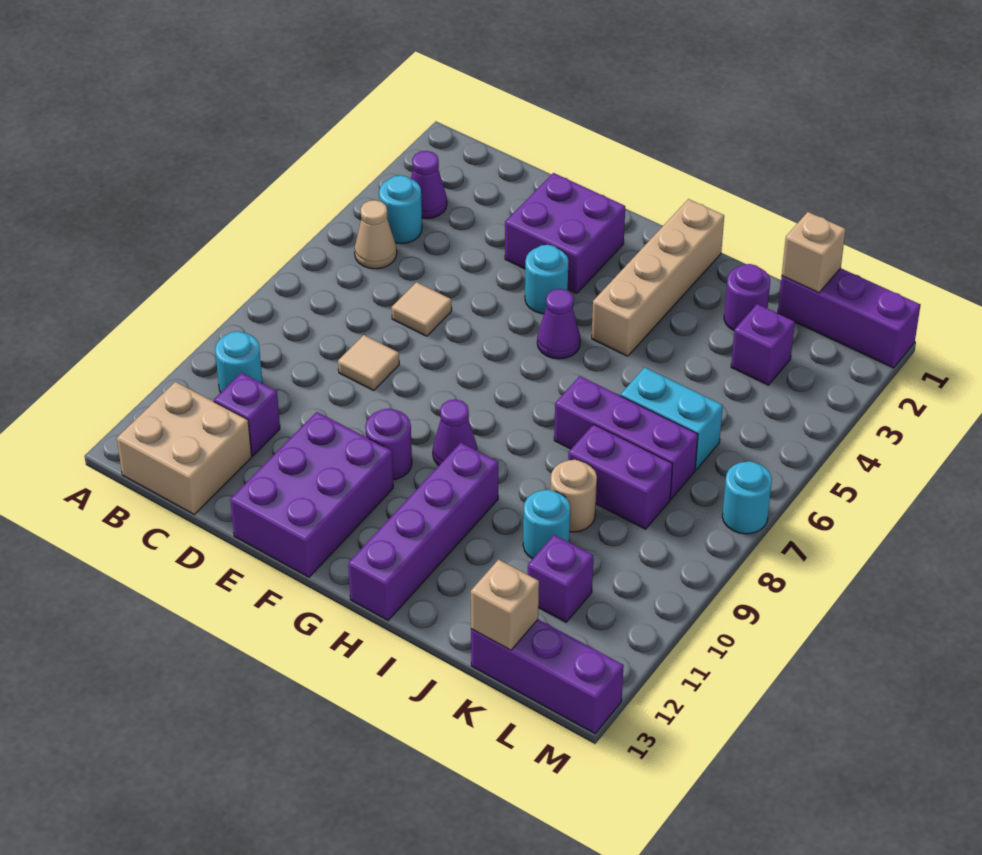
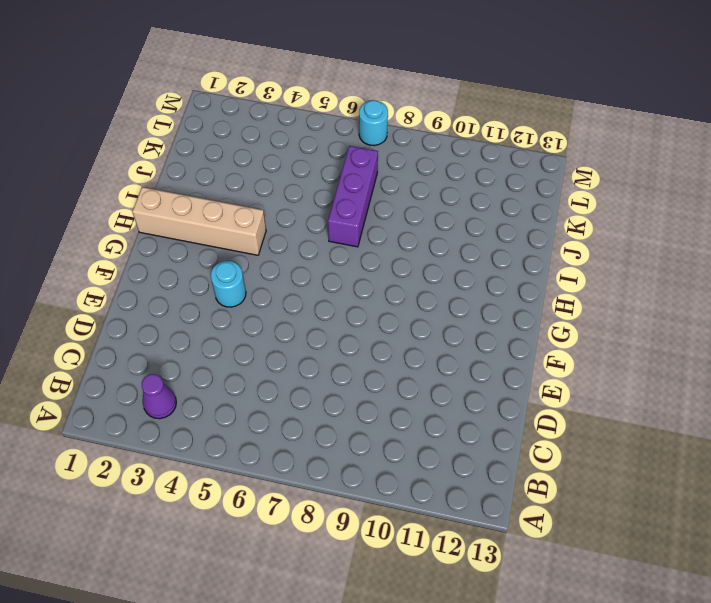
none -> cyan round brick B4 level 1
none -> tan cone B5 level 1
none -> cyan round brick B10 level 1

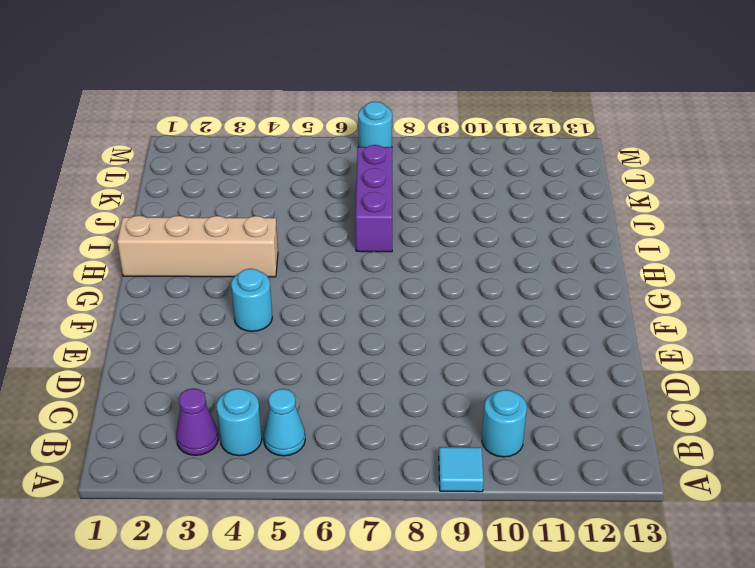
cyan tile A9 level 1 -> none
cyan cone B5 level 1 -> tan cone B5 level 1
none -> tan brick B12:C13 level 1
none -> purple brick C11 level 1
none -> tan tile D6 level 1

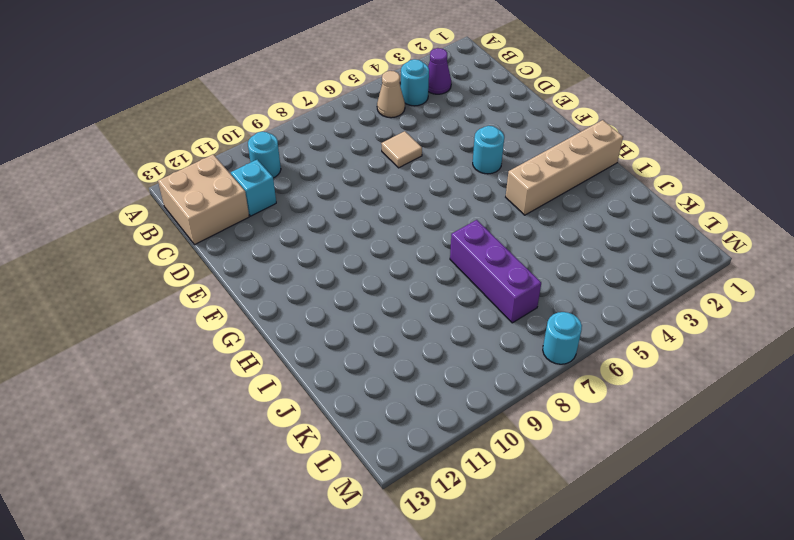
cyan brick C11 level 1 -> purple brick C11 level 1
none -> tan tile D8 level 1
none -> purple brick E2:F3 level 1
none -> purple brick E11:F13 level 1

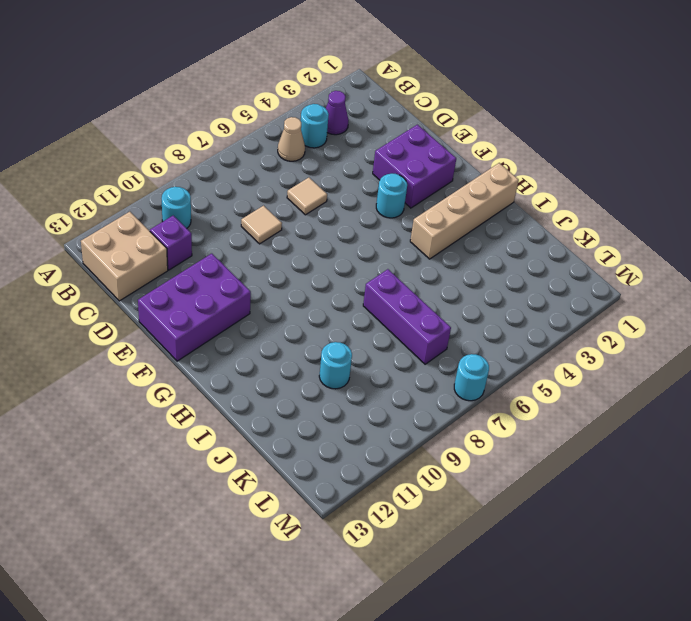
none -> purple round brick F10 level 1
none -> purple cone G5 level 1
none -> purple cone G9 level 1

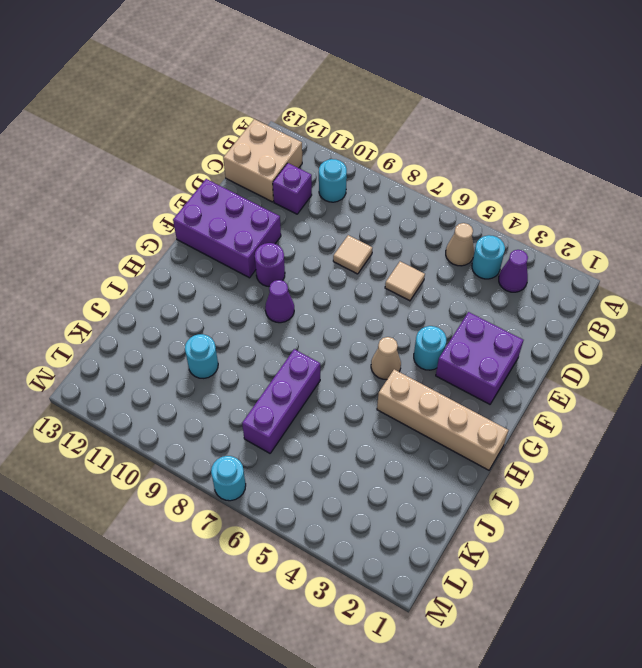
tan cone G5 level 1 -> purple cone G5 level 1
none -> purple brick H10:H13 level 1
none -> purple round brick J2 level 1
none -> cyan brick J6:K6 level 1

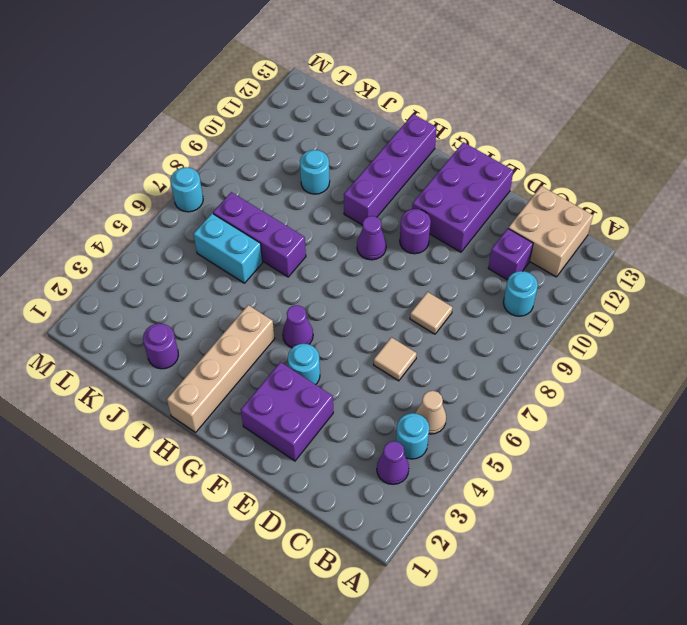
none -> purple brick J8:K8 level 1
none -> tan round brick J9 level 1
none -> purple brick K1:M1 level 1

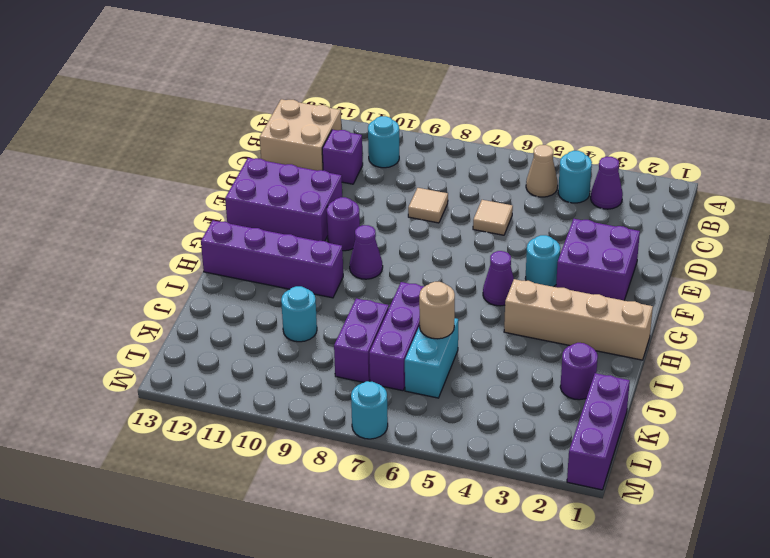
tan round brick J6 level 2 -> tan round brick J9 level 1
none -> purple brick K3 level 1
none -> purple brick K11 level 1
none -> purple brick K13:M13 level 1

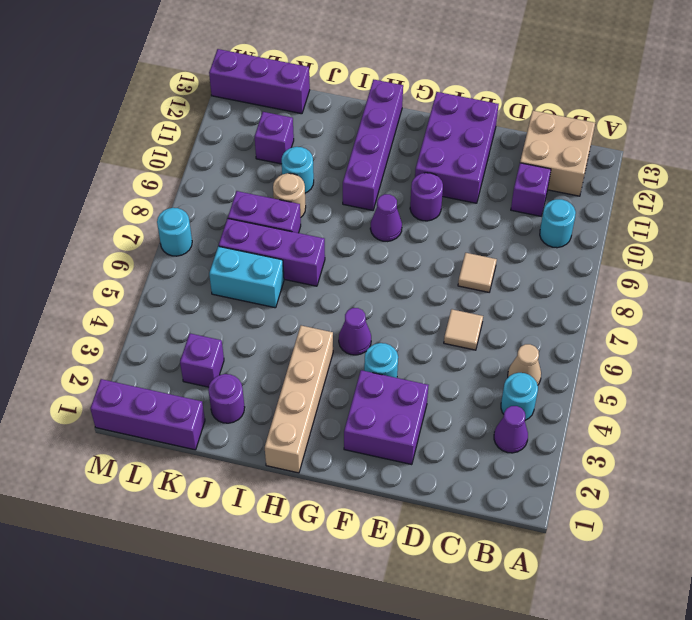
none -> tan brick K1 level 2
none -> tan brick K13 level 2

